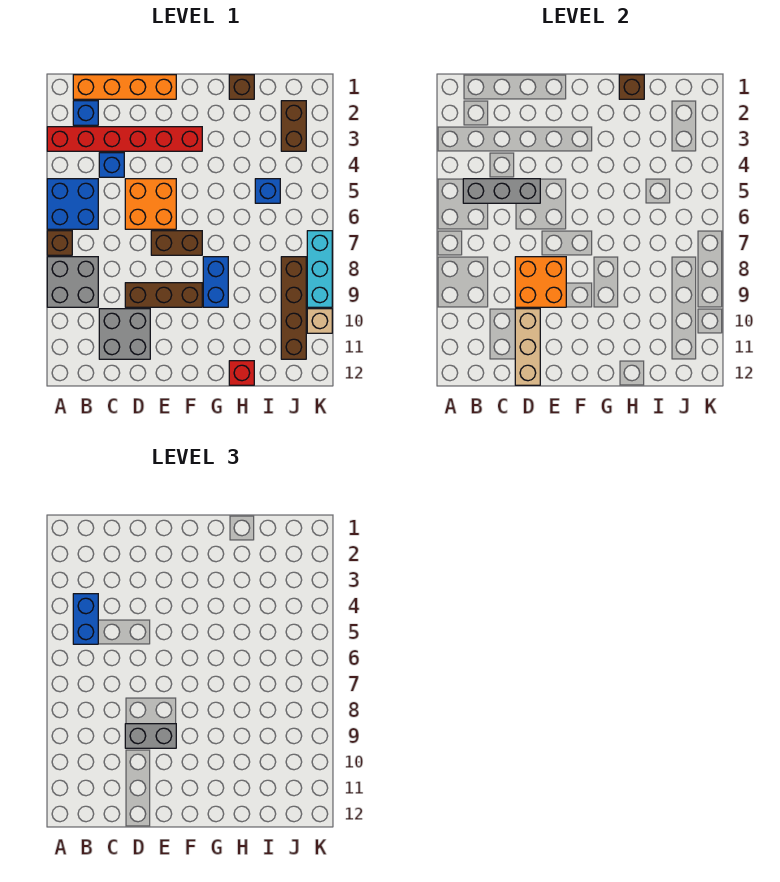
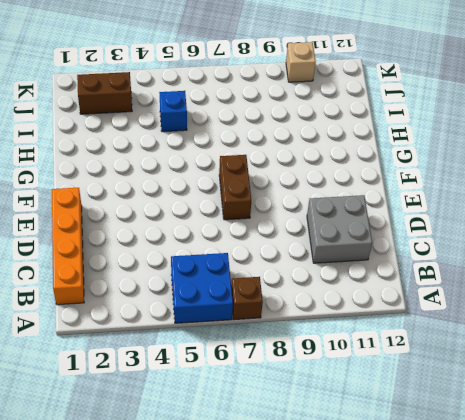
none -> red brick A3:F3 level 1
none -> grey brick A8:B9 level 1
none -> blue brick B2 level 1

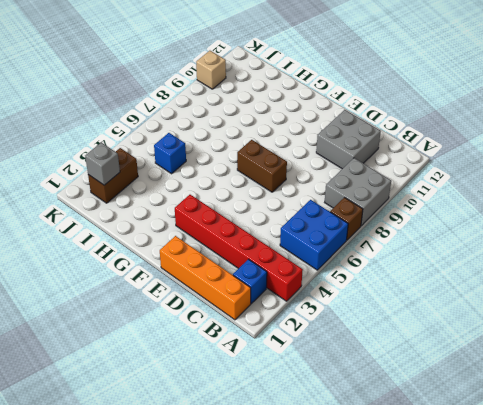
grey brick J2 level 2 -> none
none -> blue brick C4 level 1
none -> orange brick D5:E6 level 1
none -> brown brick D9:F9 level 1

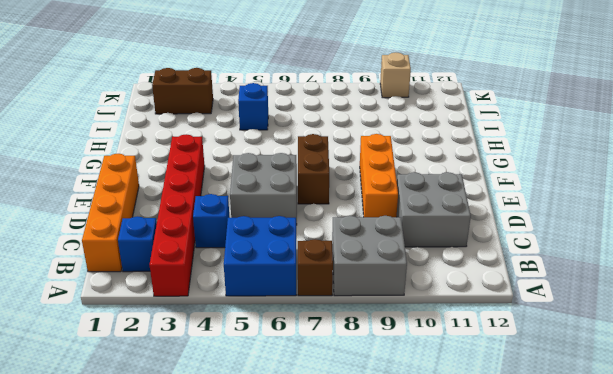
grey brick D5:E6 level 1 -> orange brick D5:E6 level 1
orange brick D9:F9 level 1 -> brown brick D9:F9 level 1
none -> blue brick G8:G9 level 1
none -> brown brick H1 level 1
none -> red brick H12 level 1

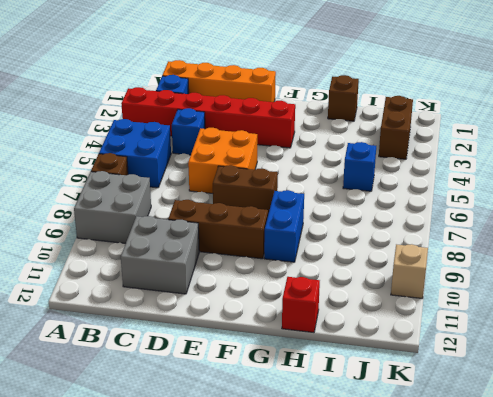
none -> brown brick J8:J11 level 1
none -> cyan brick K7:K9 level 1
none -> grey brick B5:D5 level 2

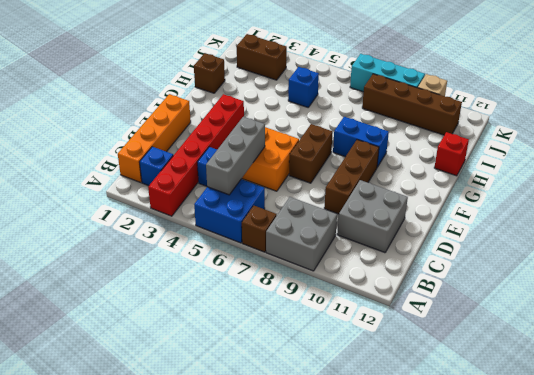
none -> orange brick D8:E9 level 2
none -> tan brick D10:D12 level 2
none -> brown brick H1 level 2

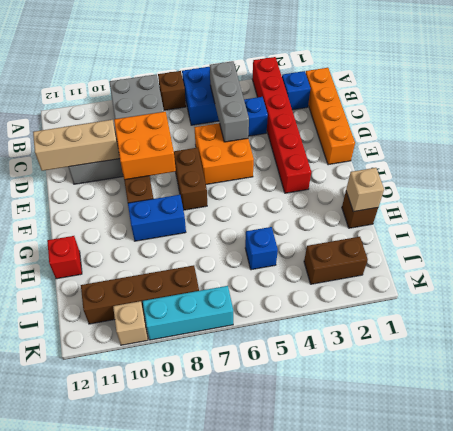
tan brick H1 level 2 -> brown brick H1 level 2
none -> blue brick B4:B5 level 3
none -> grey brick D9:E9 level 3

